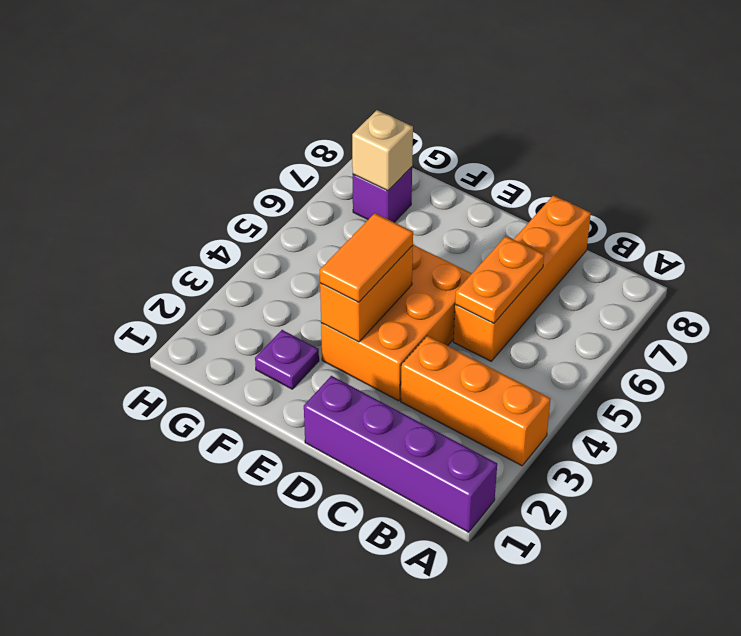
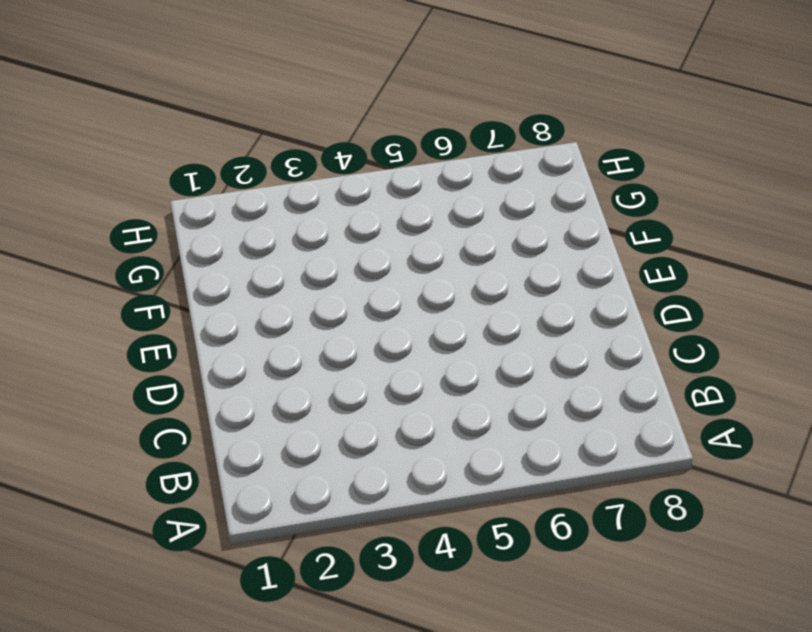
none -> purple brick A1:D1 level 1
none -> orange brick A3:C3 level 1

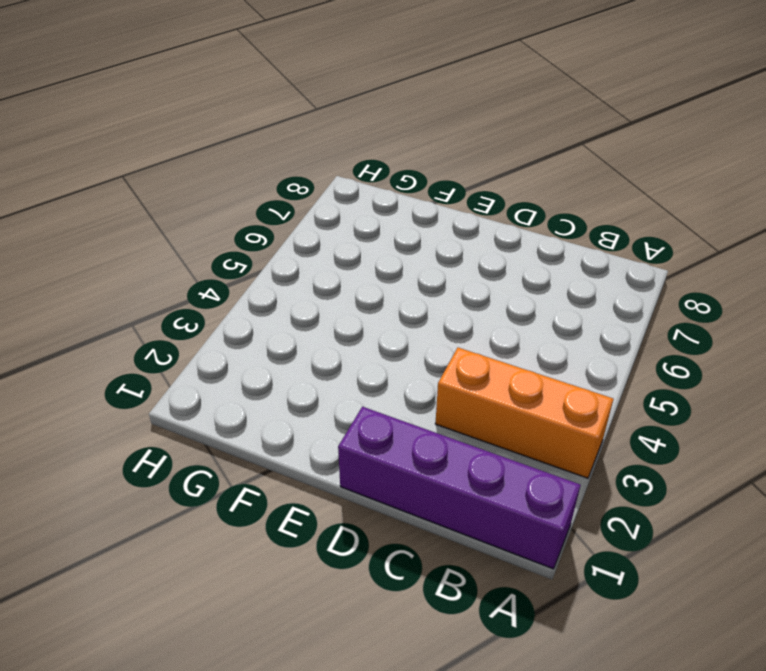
none -> orange brick C5:C8 level 1
none -> orange brick D3:E5 level 1

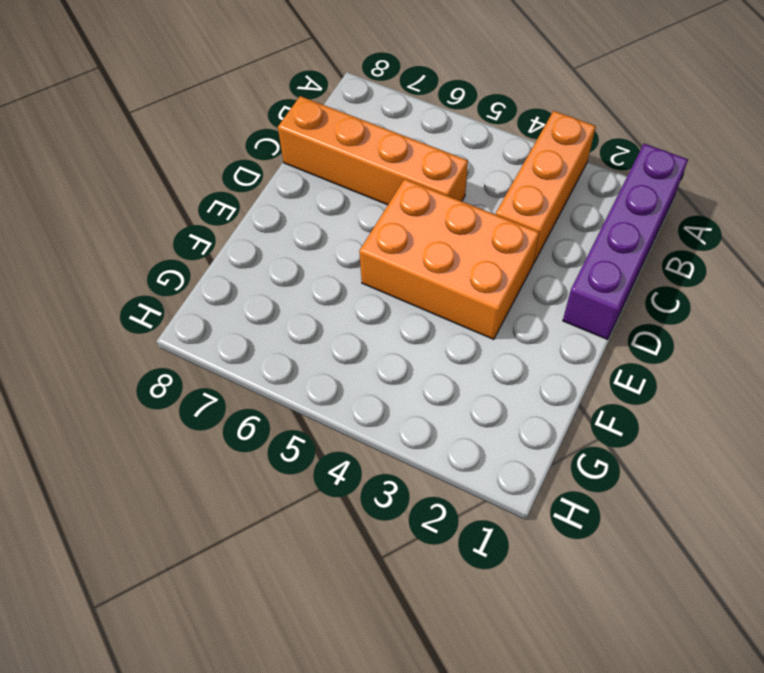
none -> purple plate F2 level 1
none -> purple brick G7 level 1

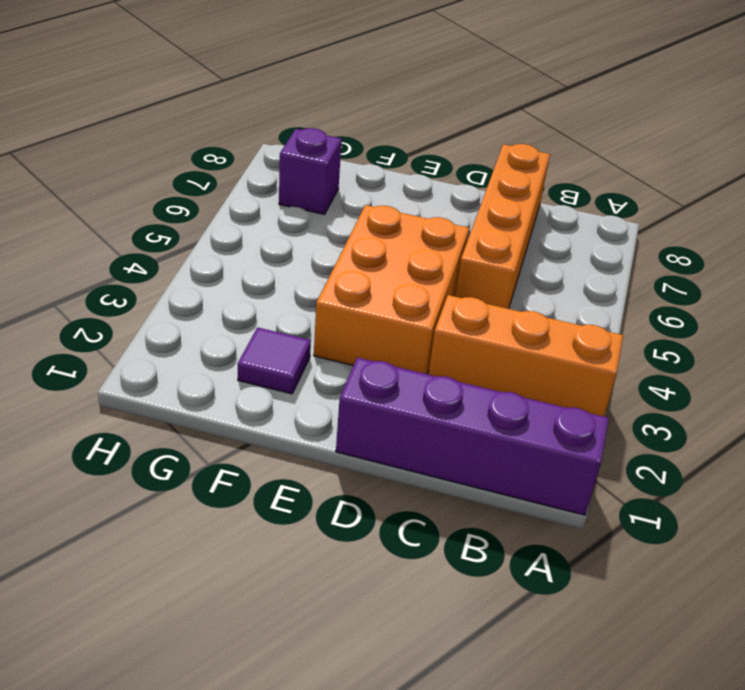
purple tile F2 level 1 -> purple plate F2 level 1
none -> orange plate C5:C6 level 2
none -> orange brick E3:E4 level 2

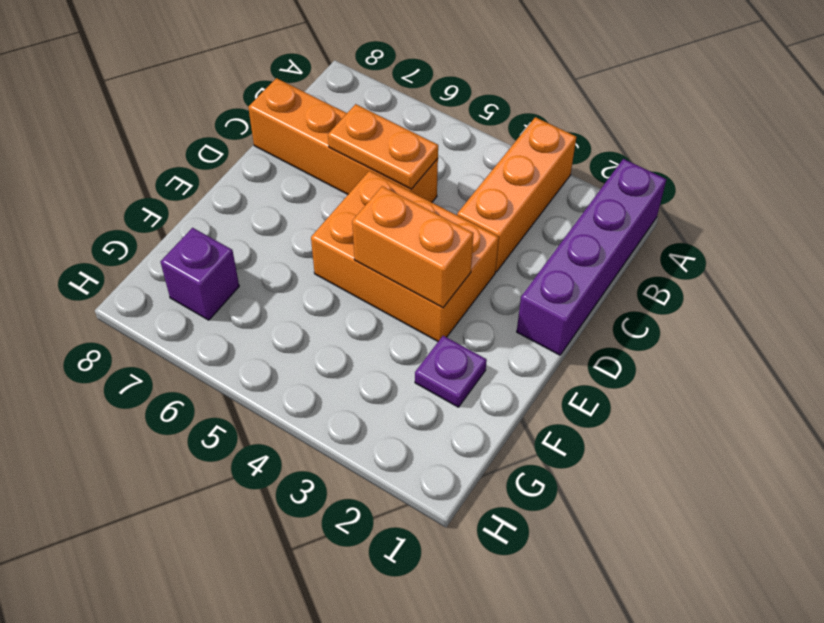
none -> tan brick G7 level 2
none -> orange tile E3:E4 level 3

